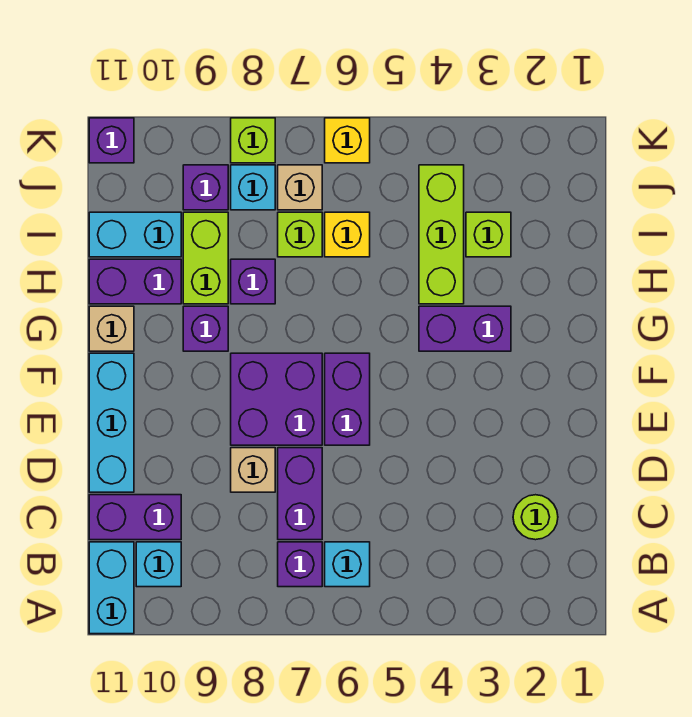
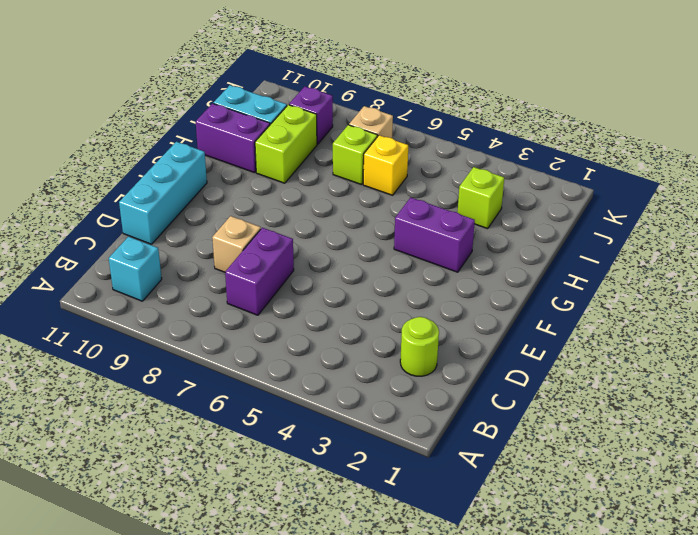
none -> cyan brick A11:B11 level 1
none -> cyan brick B6 level 1
none -> purple brick B7 level 1

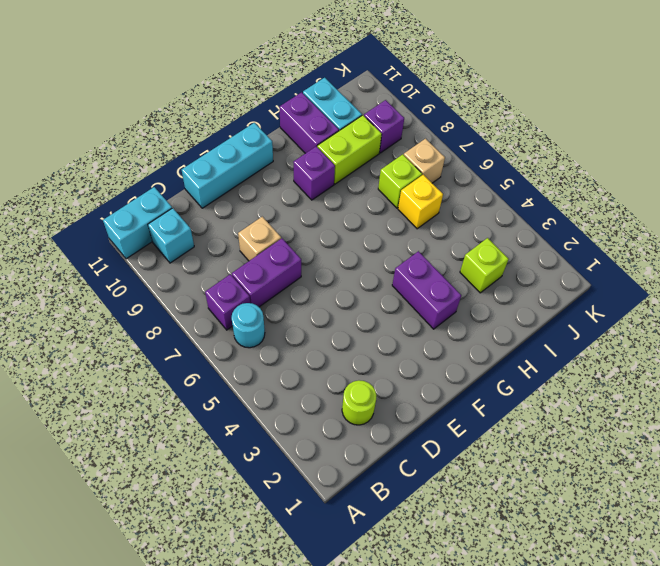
cyan round brick B6 level 1 -> cyan brick B6 level 1
none -> purple brick C10:C11 level 1
none -> purple brick E6:F6 level 1
none -> purple brick E7:F8 level 1

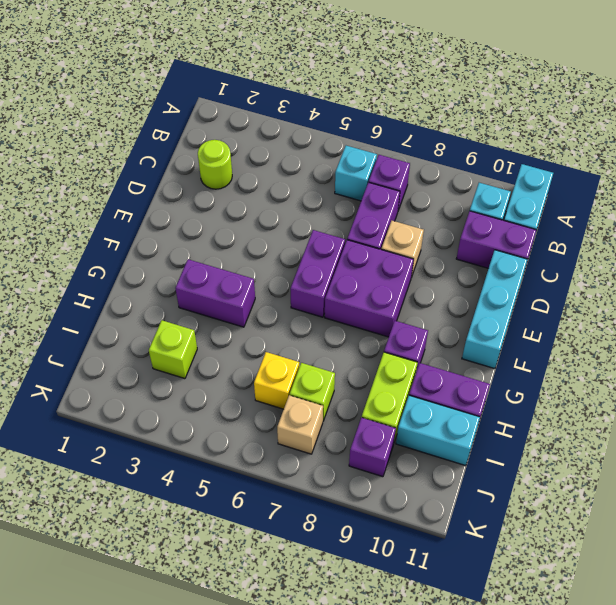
none -> tan brick G11 level 1
none -> lime brick H4:J4 level 1
none -> purple brick H8 level 1

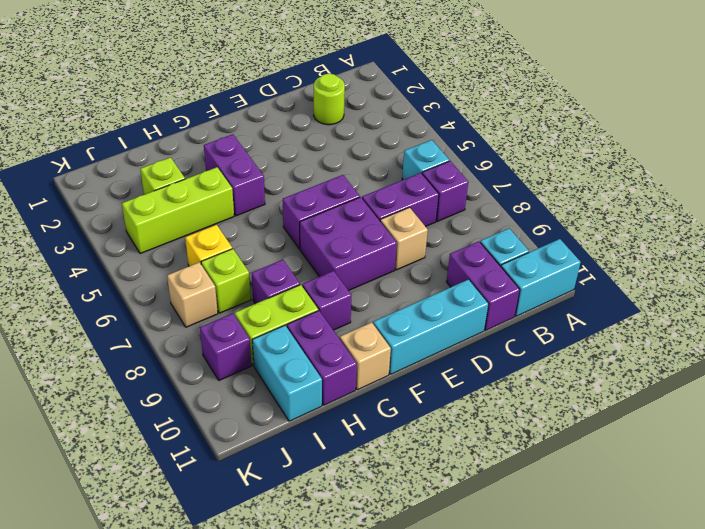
none -> cyan brick J8 level 1
none -> yellow brick K6 level 1
none -> lime brick K8 level 1

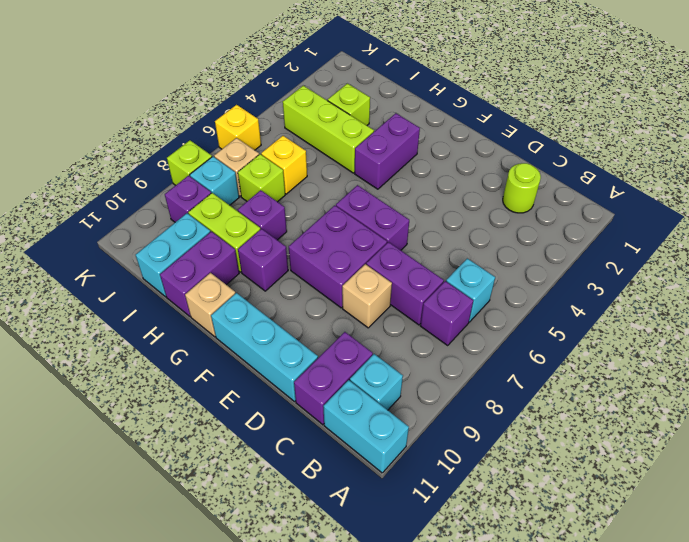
none -> purple brick K11 level 1

